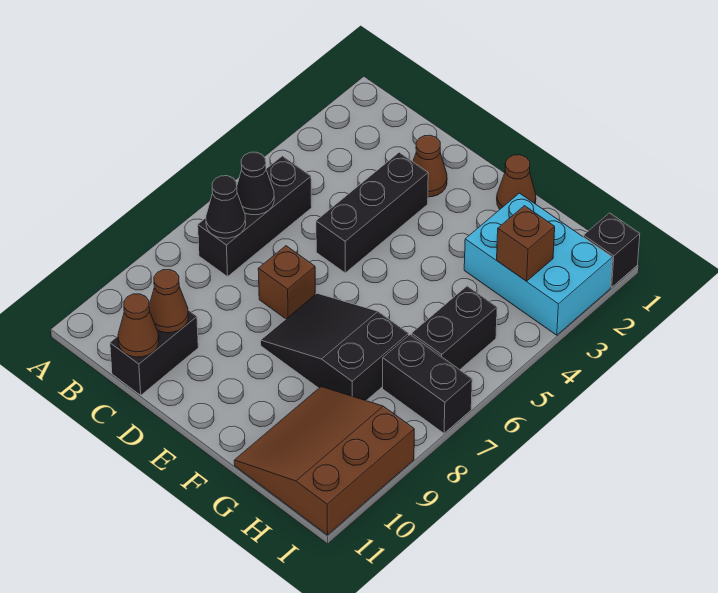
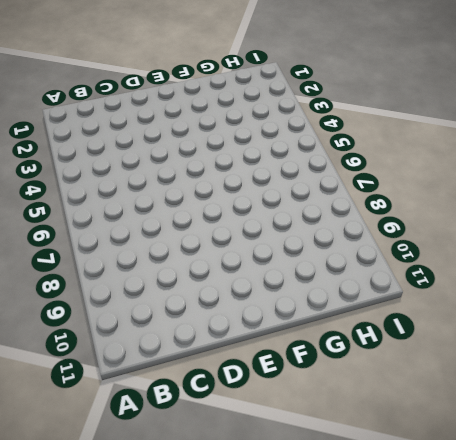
none -> black brick B5:B7 level 1
none -> black brick C10:C11 level 1
none -> brown cone D2 level 1

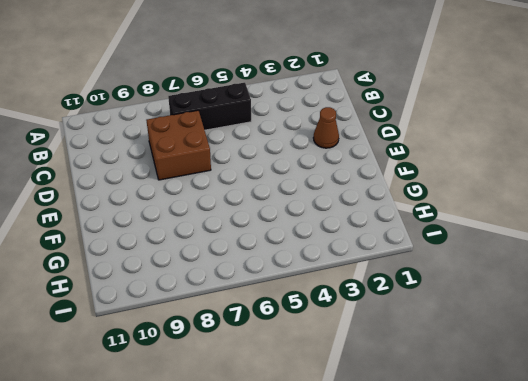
brown brick C7:D8 level 1 -> brown brick D7 level 1
none -> black brick C10:C11 level 1
none -> black brick D3:D5 level 1
none -> black slope E7:G8 level 1 top G

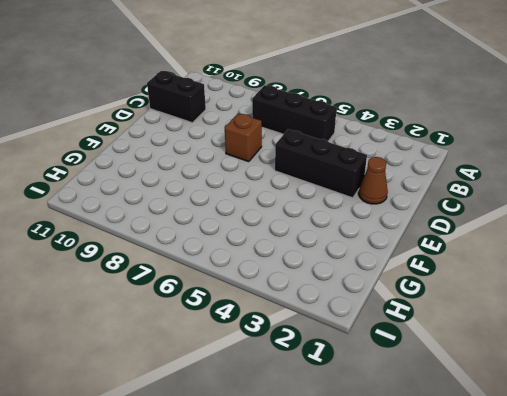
none -> black slope E7:G8 level 1 top G
none -> brown cone F1 level 1
none -> cyan brick G2:I3 level 1

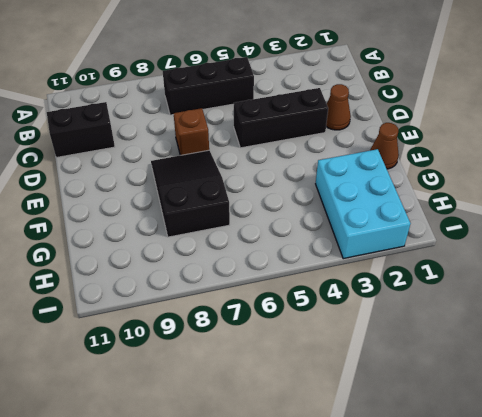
none -> brown slope G9:I11 level 1 top I
none -> black brick H5:H6 level 1
none -> black brick H7:I7 level 1

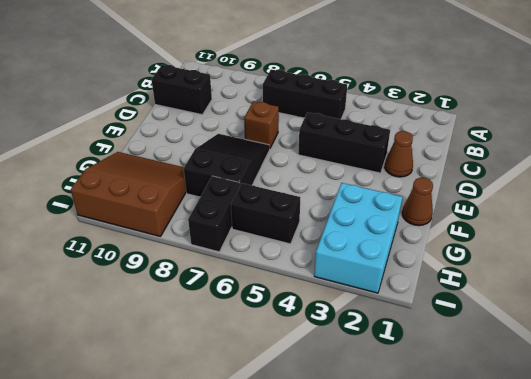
none -> black brick I1 level 1
none -> black cone B6 level 2
none -> black cone B7 level 2

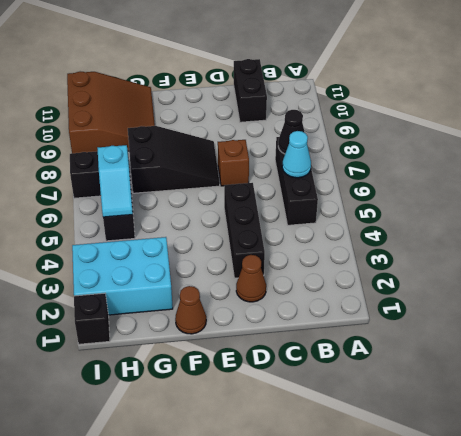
cyan cone B6 level 2 -> black cone B6 level 2
cyan slope H5:H6 level 2 top 6 -> none
none -> brown cone C10 level 2
none -> brown cone C11 level 2
none -> brown brick H3 level 2

